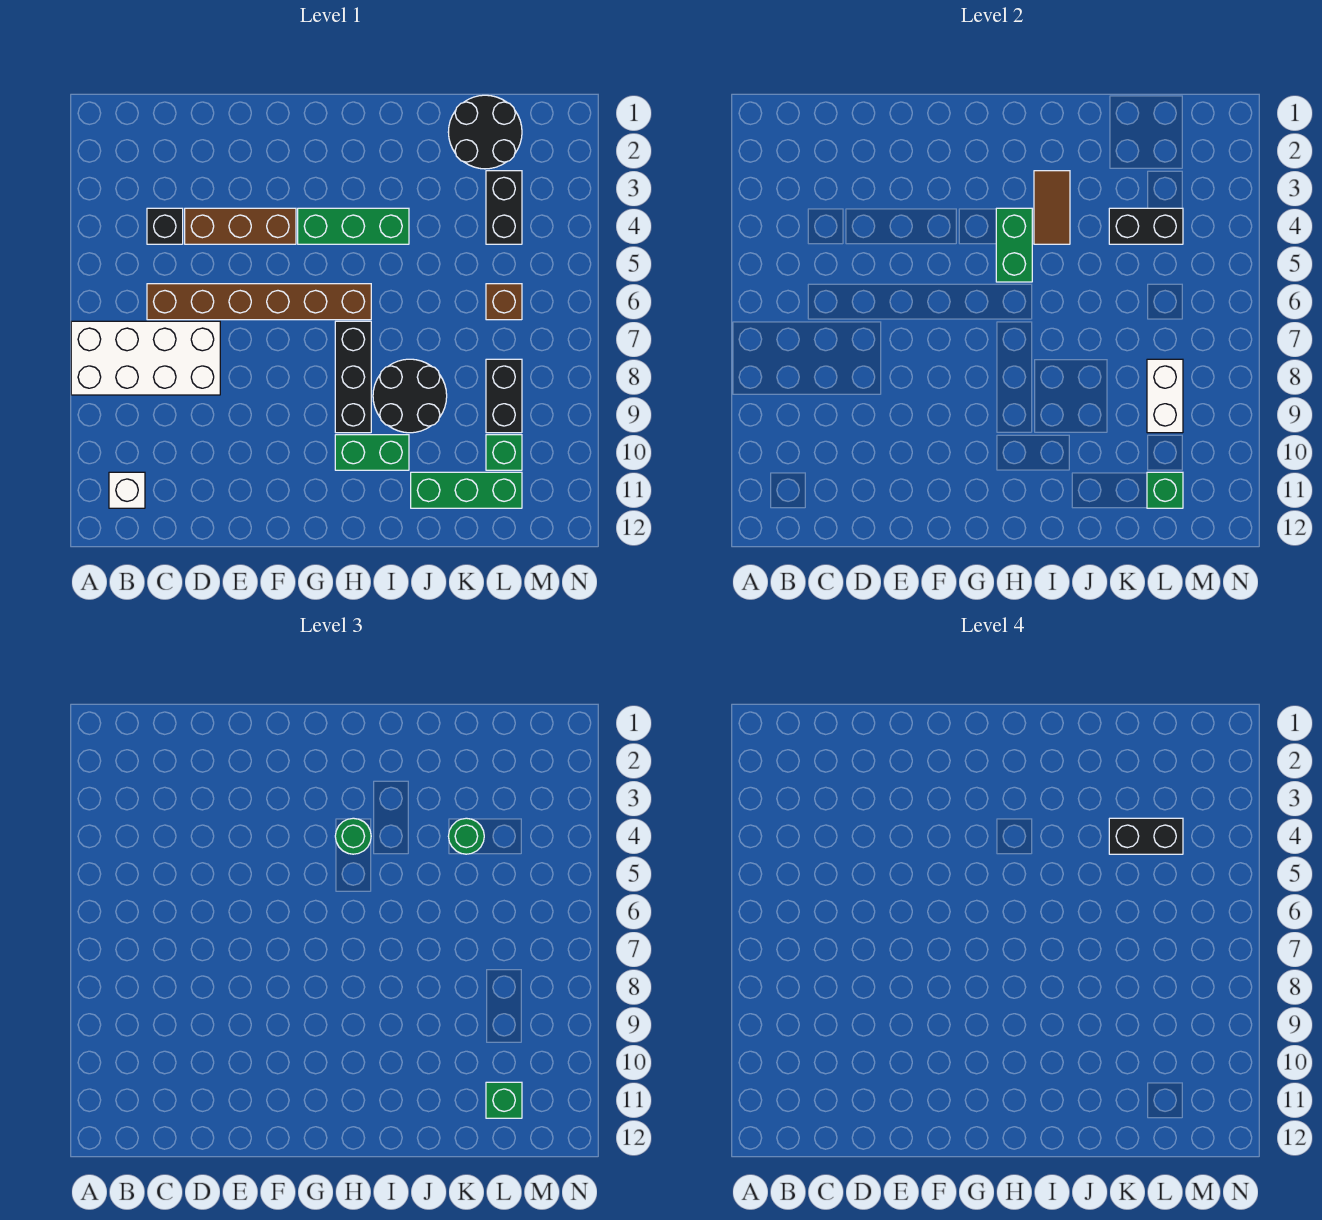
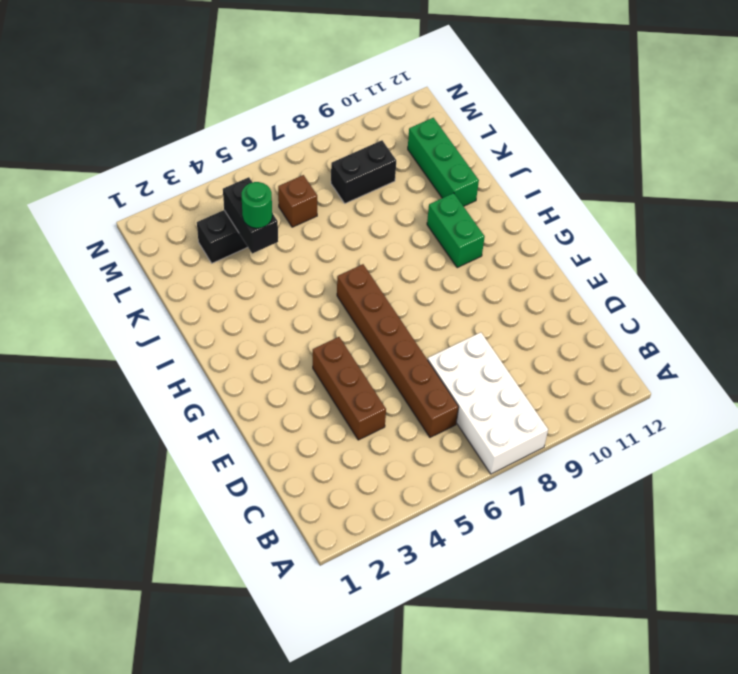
none -> white brick B11 level 1
none -> black brick C4 level 1
none -> green brick G4:I4 level 1

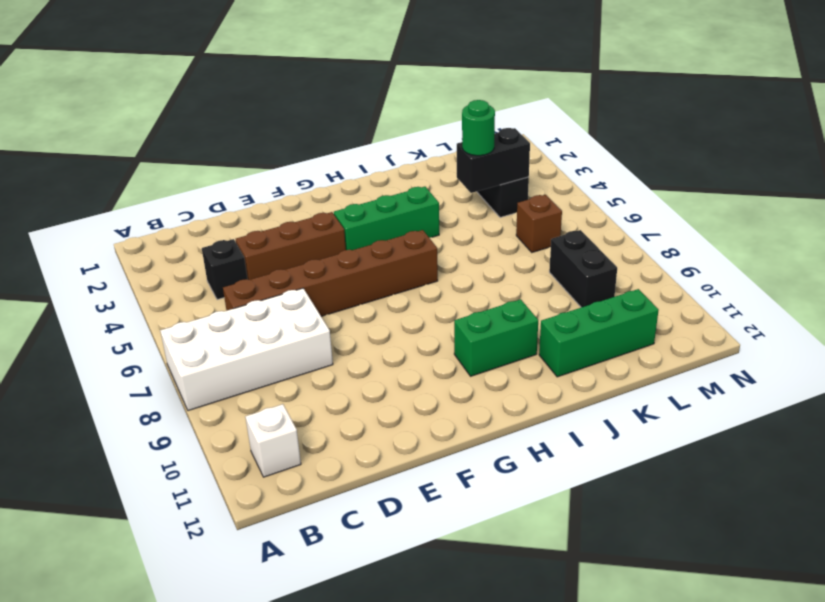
none -> black brick H7:H9 level 1
none -> black round brick I8:J9 level 1
none -> black round brick K1:L2 level 1

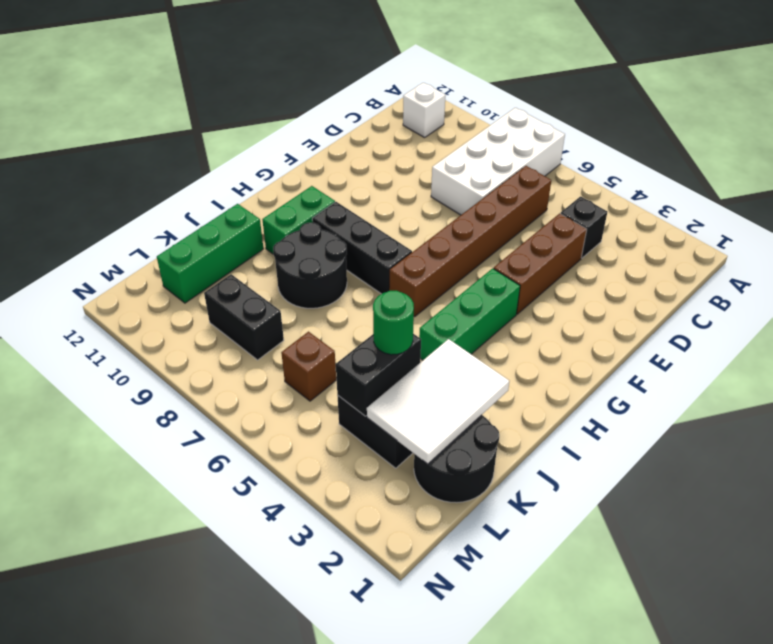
white tile J2:L3 level 2 -> none
none -> green brick L10 level 1
none -> green brick H4:H5 level 2
none -> brown tile I3:I4 level 2

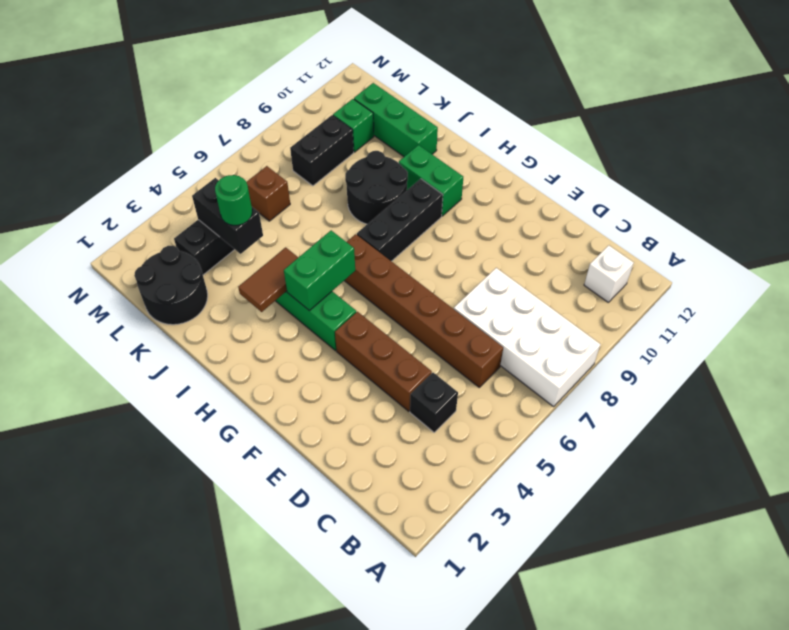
none -> white brick L8:L9 level 2
none -> green brick L11 level 2
none -> green round brick H4 level 3

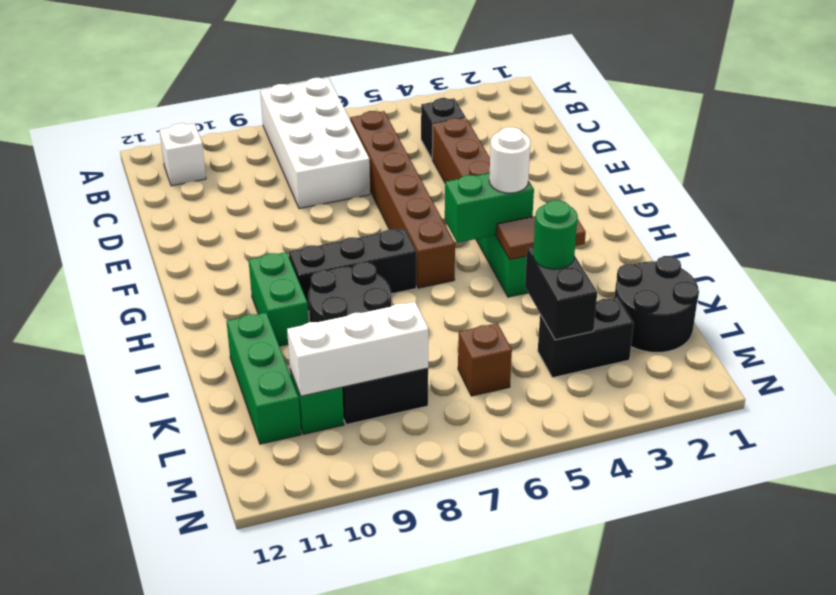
white round brick H4 level 3 -> green round brick H4 level 3
white brick L8:L10 level 2 -> white brick L8:L9 level 2
none -> green brick L11 level 2
none -> green brick L11 level 3
none -> black brick K4:L4 level 4

